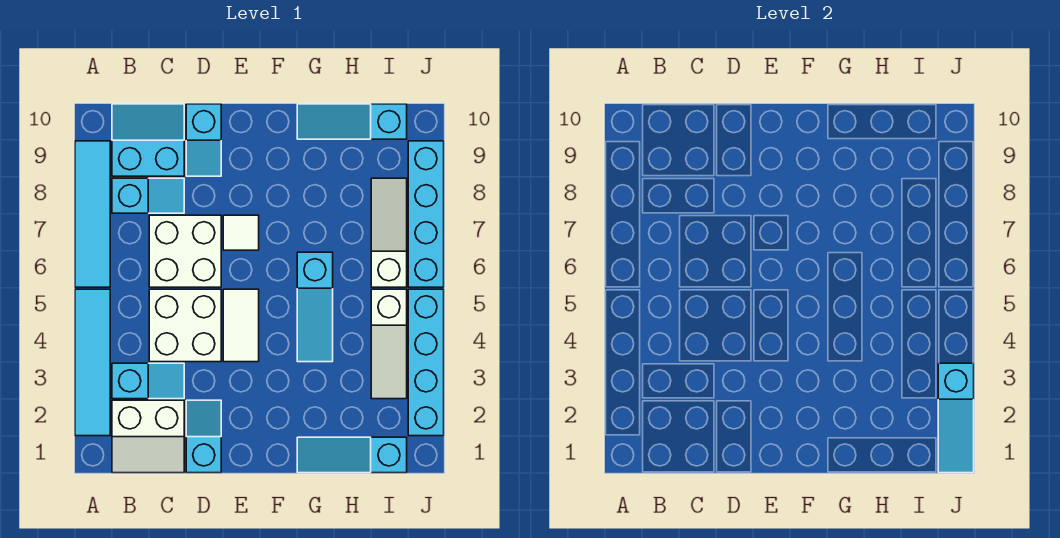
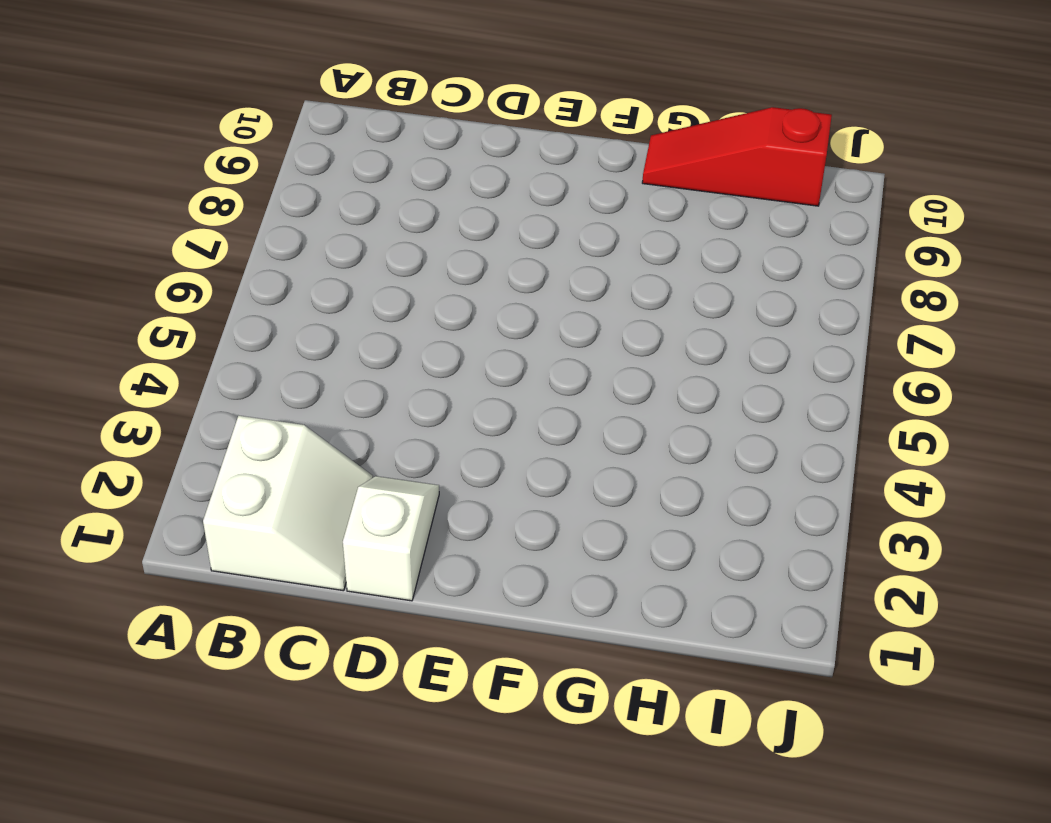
white slope B1:C2 level 1 top B -> white slope B1:C2 level 1 top 2
white slope D1:D2 level 1 top 1 -> cyan slope D1:D2 level 1 top 1
red slope G10:I10 level 1 top I -> cyan slope G10:I10 level 1 top I
none -> cyan tile A2:A5 level 1
none -> cyan tile A6:A9 level 1
none -> cyan slope B3:C3 level 1 top B

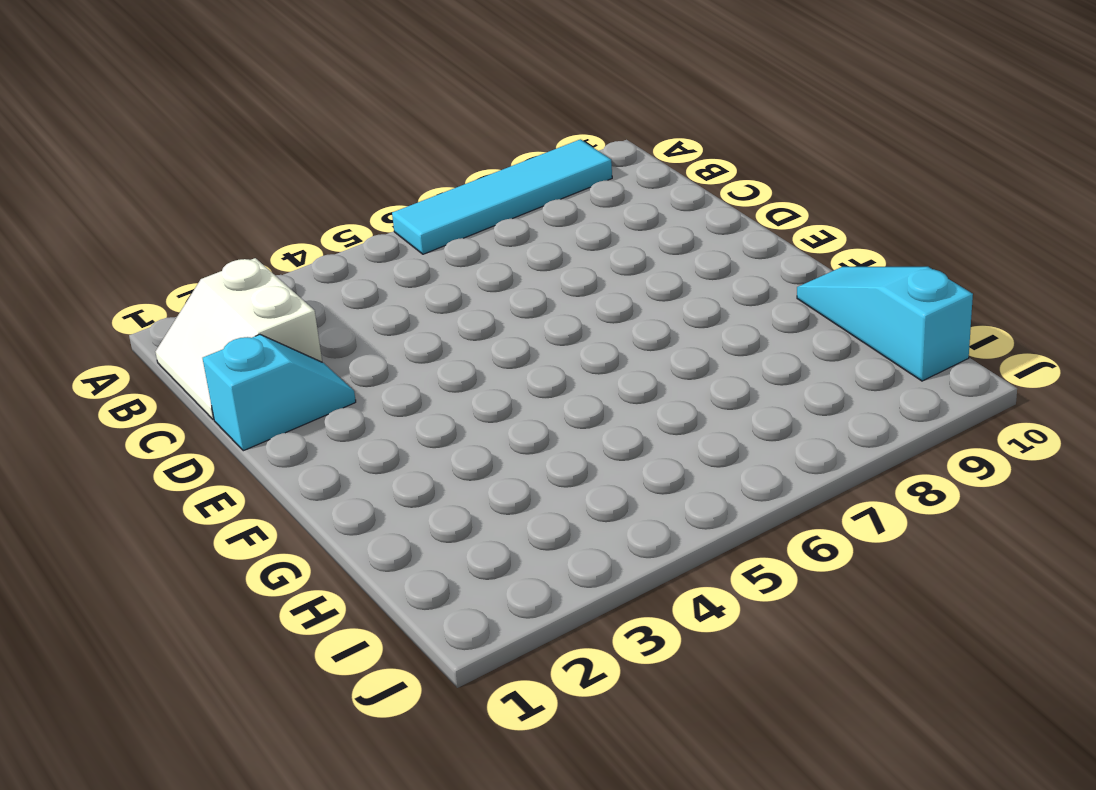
none -> cyan tile A2:A5 level 1
none -> cyan slope B3:C3 level 1 top B
none -> cyan slope B8:C8 level 1 top B

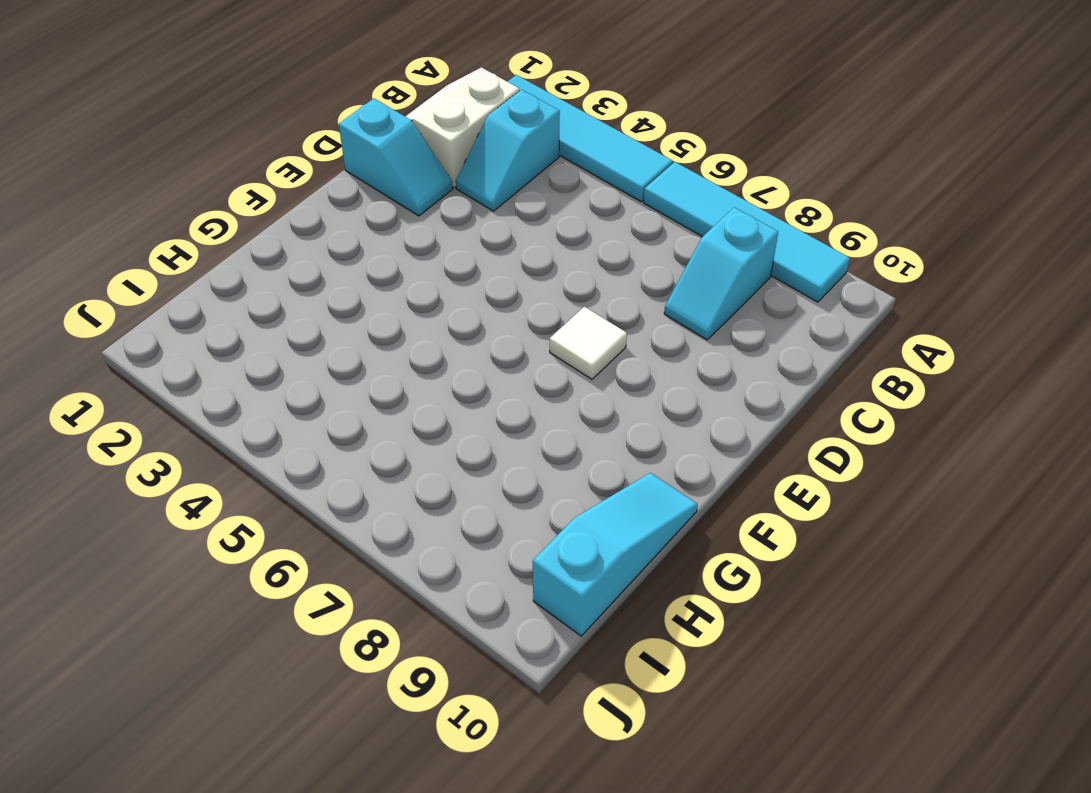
none -> cyan slope B9:C10 level 1 top 9
none -> white brick C4:D5 level 1
none -> white brick C6:D7 level 1

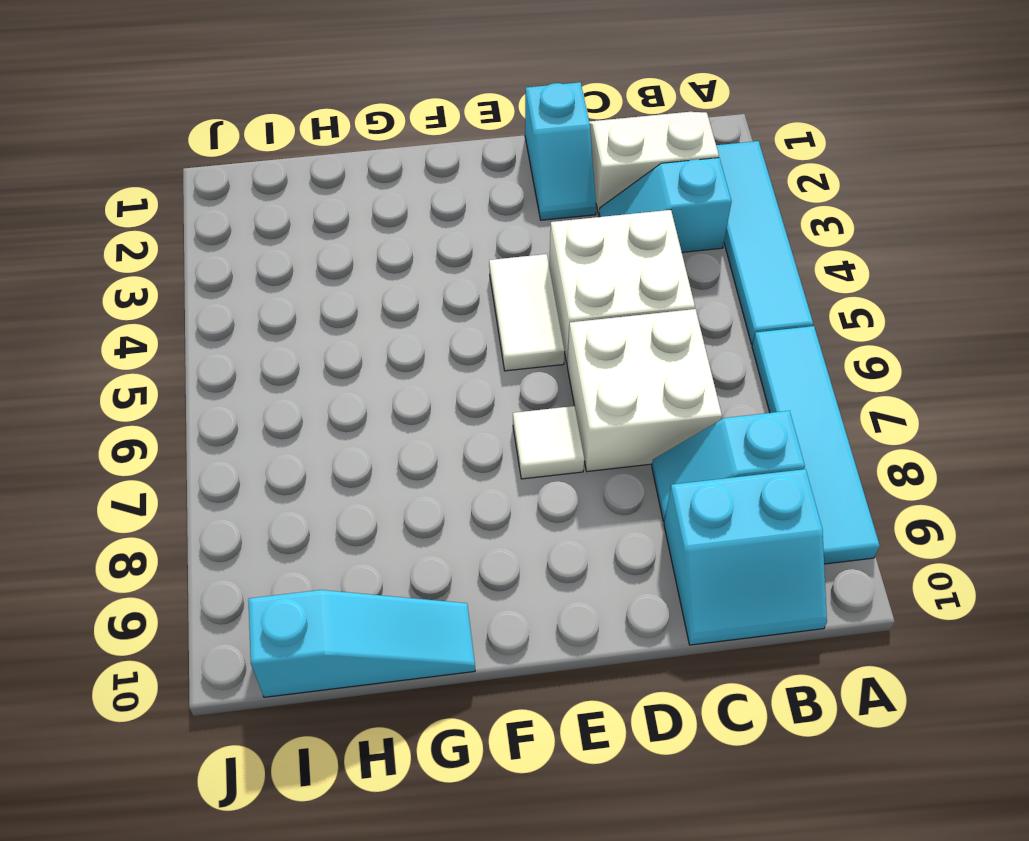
none -> cyan slope D9:D10 level 1 top 10
none -> cyan slope G1:I1 level 1 top I
none -> cyan slope G4:G6 level 1 top 6

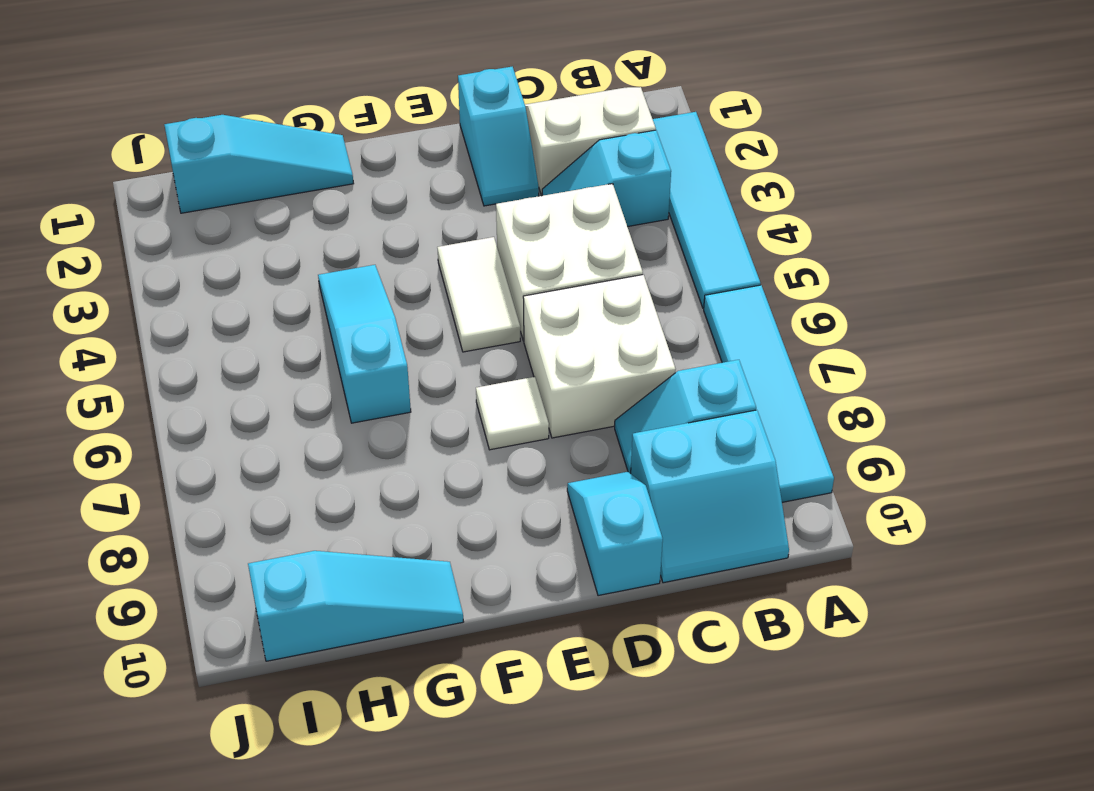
none -> white slope I3:I5 level 1 top 5
none -> white slope I6:I8 level 1 top 6
none -> cyan brick J2:J5 level 1

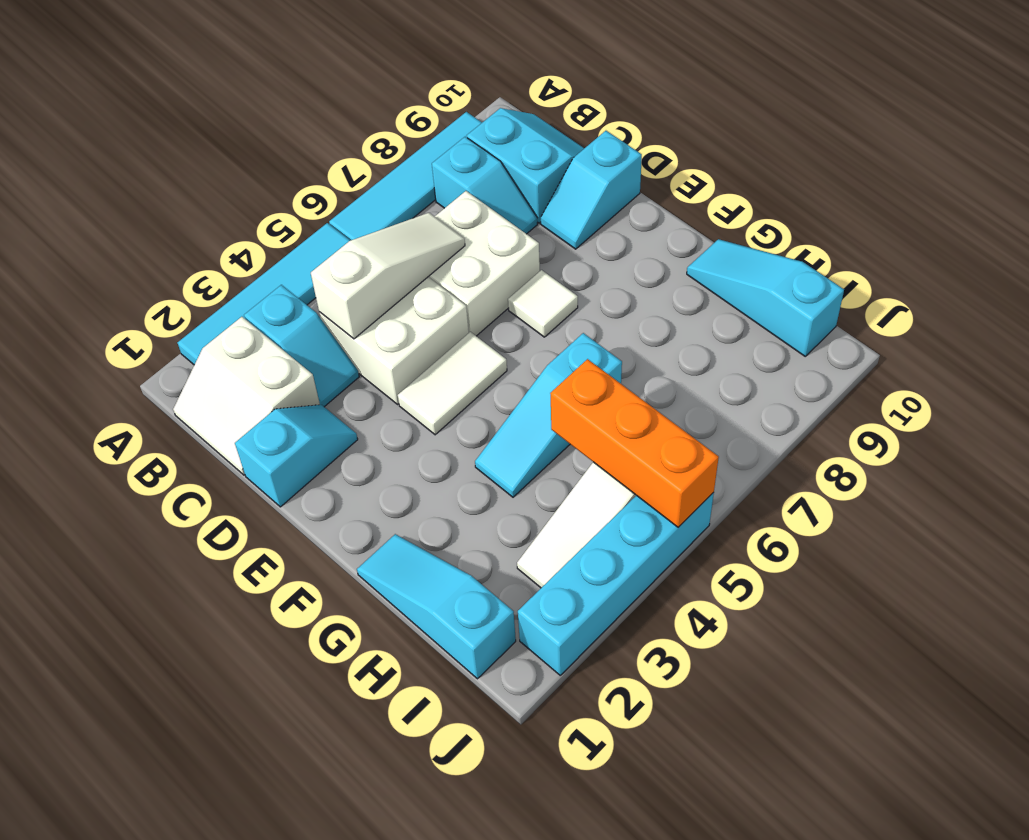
white slope C4:C6 level 2 top 4 -> white slope I6:I8 level 1 top 6
orange brick H5:J5 level 2 -> none
none -> cyan brick J6:J9 level 1
none -> cyan slope J1:J3 level 2 top 3

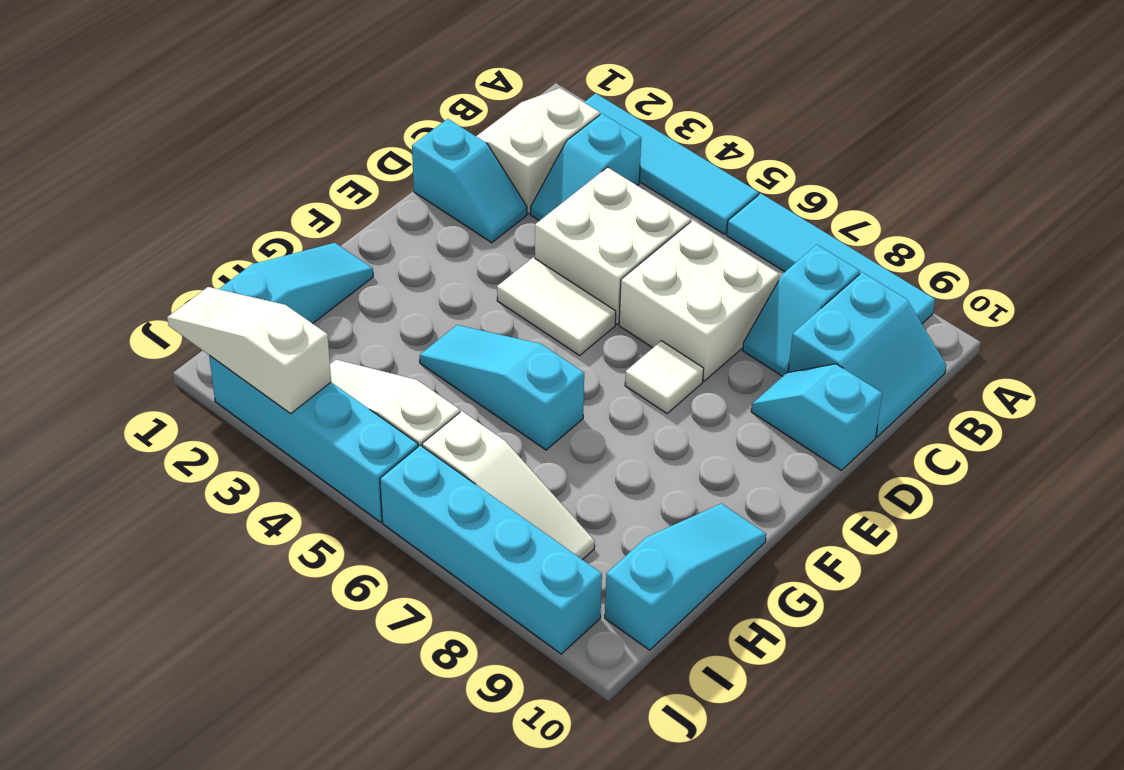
white slope J1:J3 level 2 top 3 -> cyan slope J1:J3 level 2 top 3

